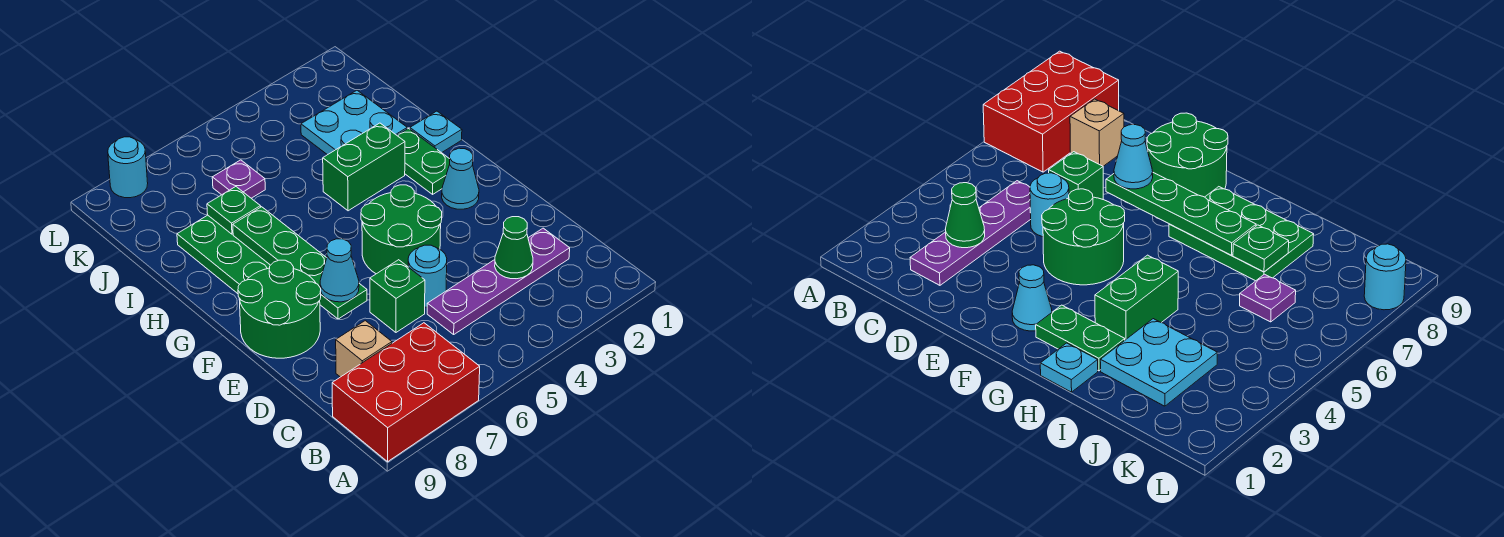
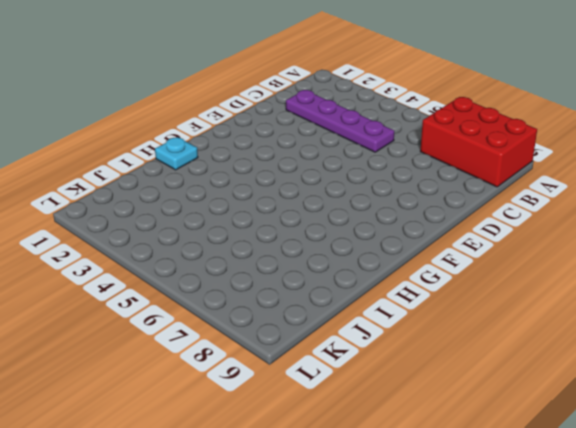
none -> tan brick C8 level 1
none -> cyan round brick D5 level 1
none -> green brick D6 level 1

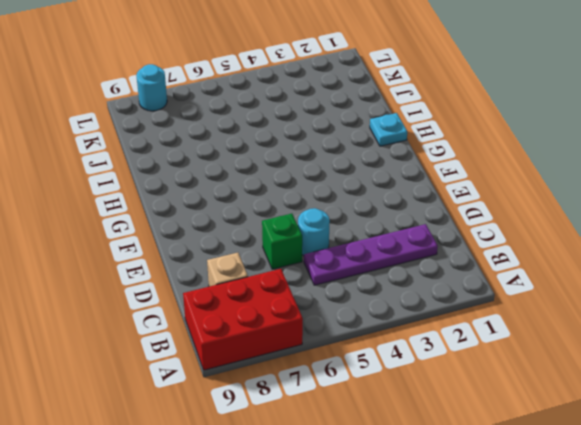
none -> green round brick E4:F5 level 1
none -> green round brick E8:F9 level 1
none -> cyan cone F2 level 1

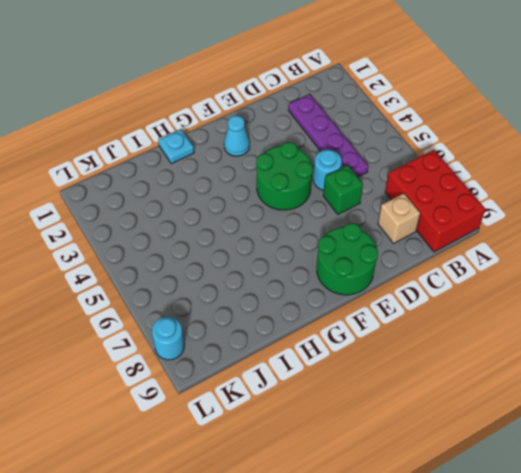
none -> green plate G2:H2 level 1
none -> green plate G7:I8 level 1
none -> green brick H3:H4 level 1

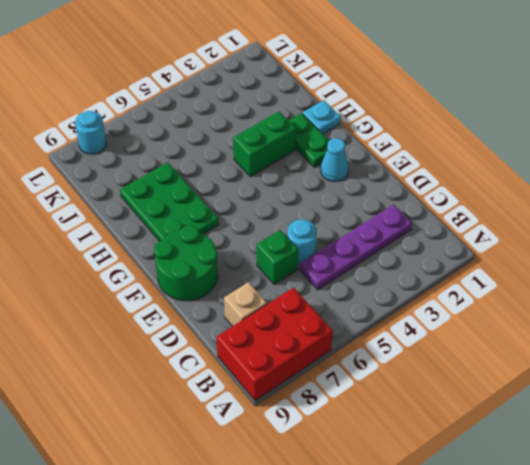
none -> green round brick E4:F5 level 1
none -> cyan plate I2:J3 level 1
none -> purple plate J6 level 1

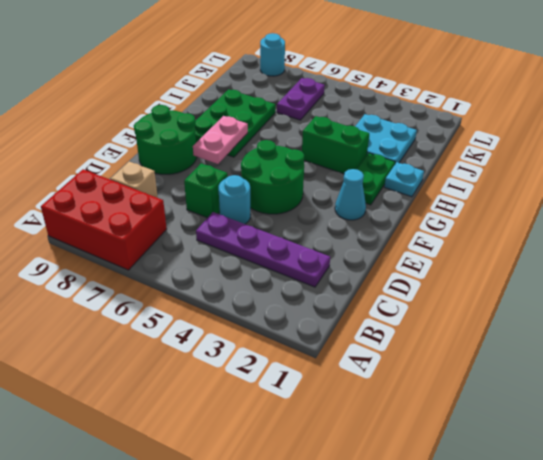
pink plate F7:G7 level 2 -> green plate E7:H7 level 2
purple plate J6:K6 level 1 -> purple plate J6 level 1
none -> green cone C3 level 2
none -> green plate I7 level 2
none -> cyan cone E7 level 3

